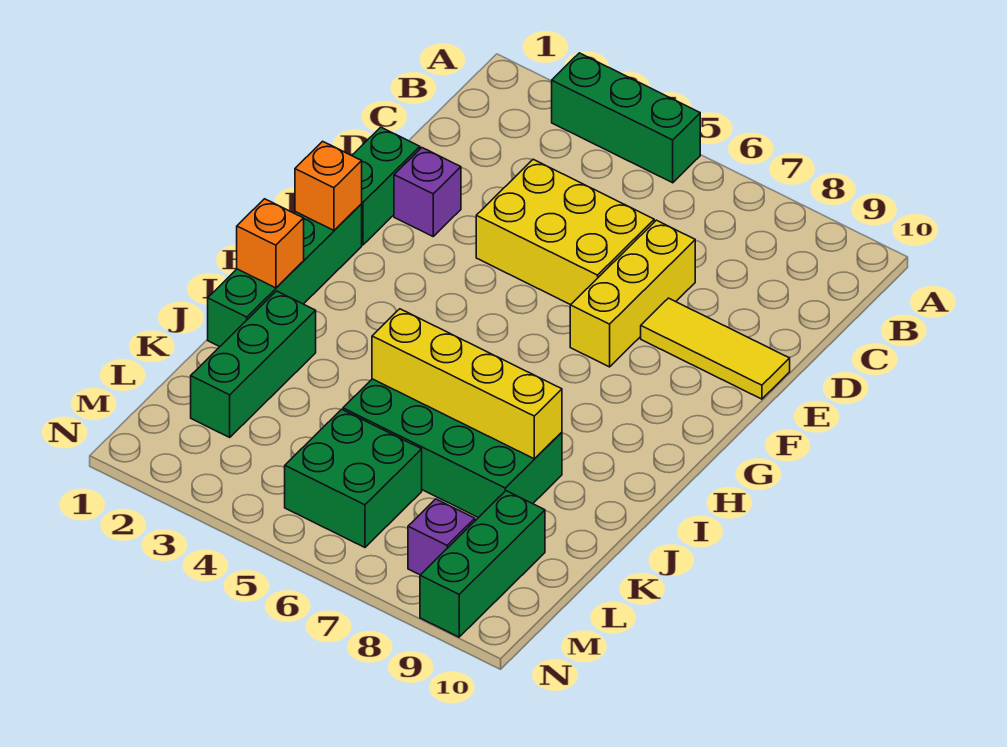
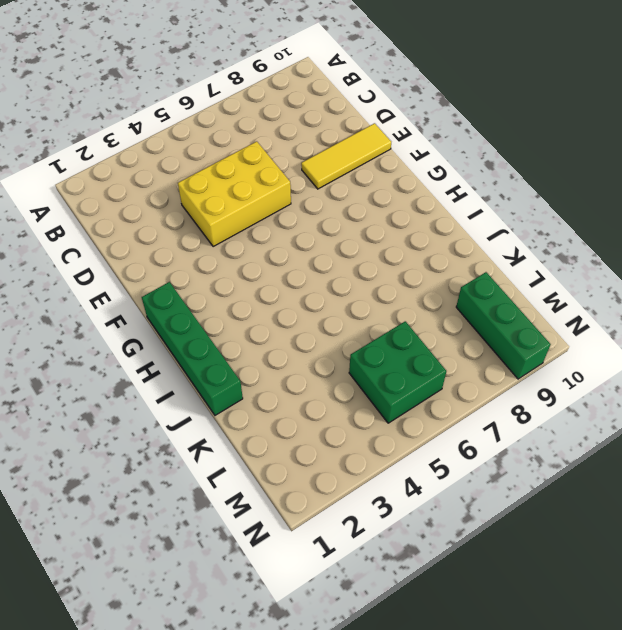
none -> green brick A3:A5 level 1
none -> yellow brick D7:F7 level 1
none -> green brick E1:F1 level 1

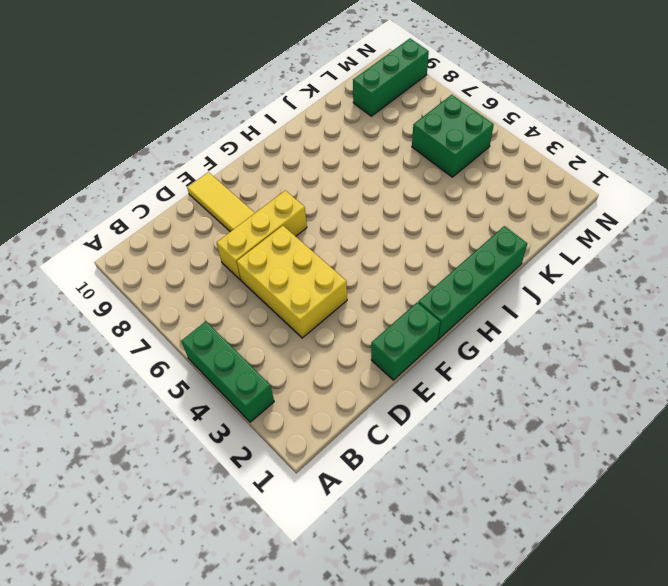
none -> purple brick E2 level 1
none -> green brick J2:L2 level 1
none -> green brick J5:K8 level 1

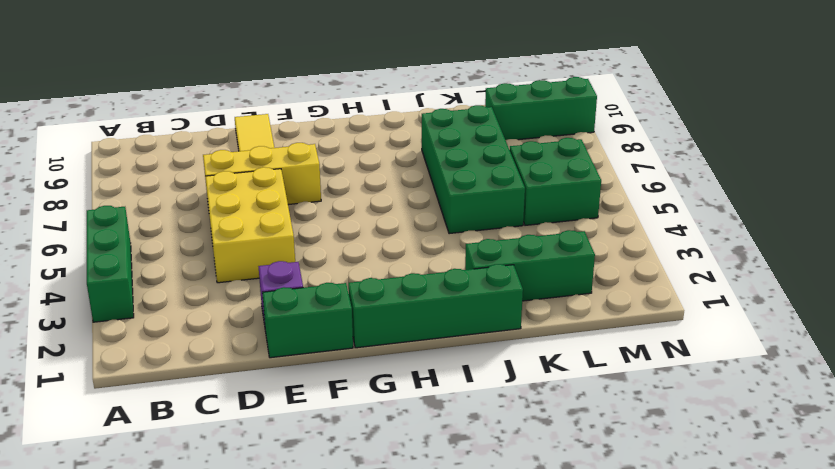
none -> purple brick M8 level 1
none -> orange brick G1 level 2
none -> orange brick I1 level 2

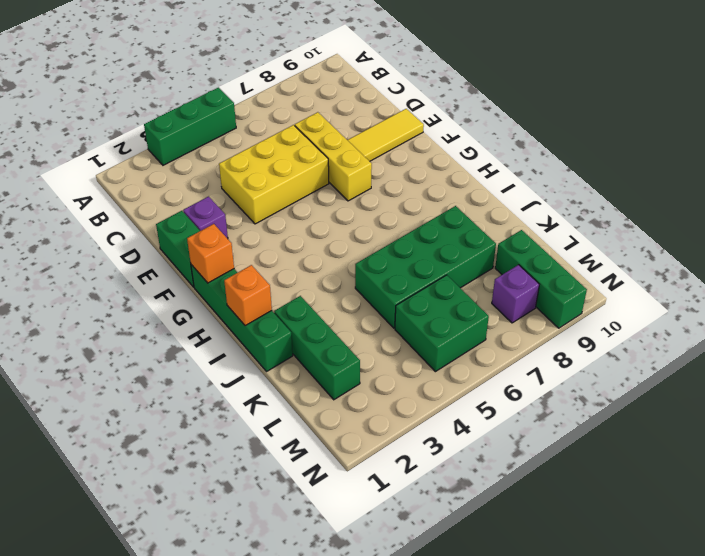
none -> yellow brick J5:J8 level 2

